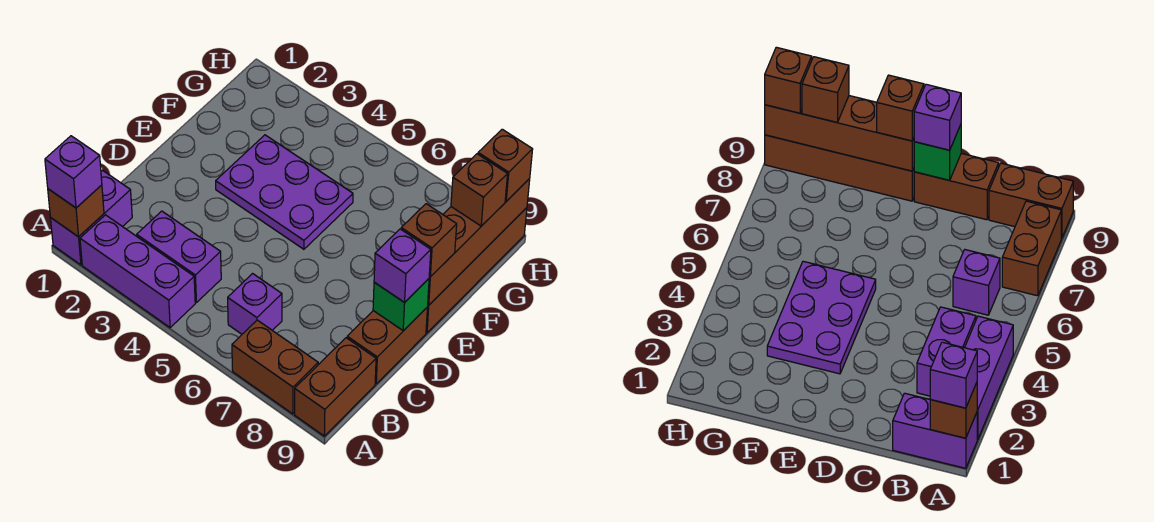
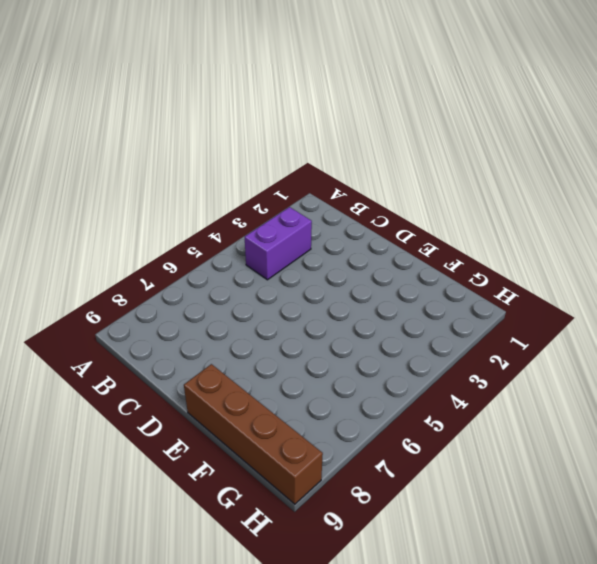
none -> purple brick A1:B1 level 1
none -> purple brick A2:A4 level 1
none -> brown brick A7:A8 level 1

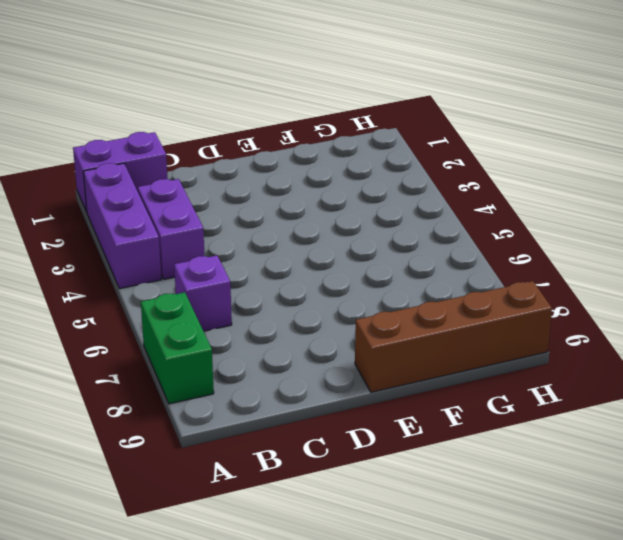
green brick A7:A8 level 1 -> brown brick A7:A8 level 1
none -> brown brick A9:B9 level 1
none -> brown brick C9:D9 level 1
none -> purple plate E3:F5 level 1

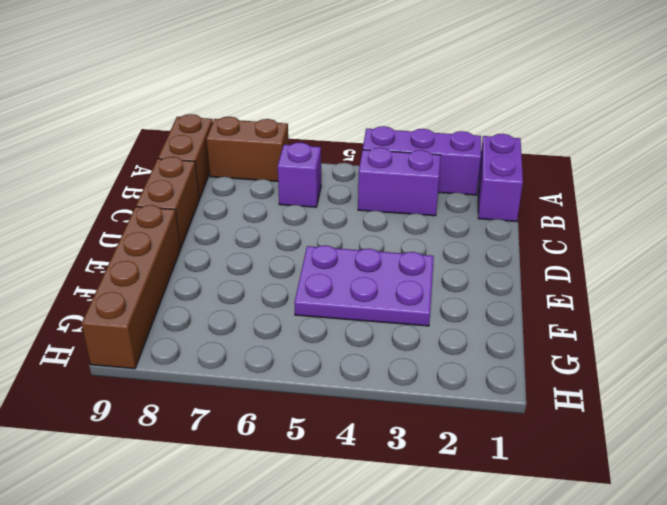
none -> brown brick A1 level 2
none -> green brick D9 level 2
none -> brown brick E9:H9 level 2

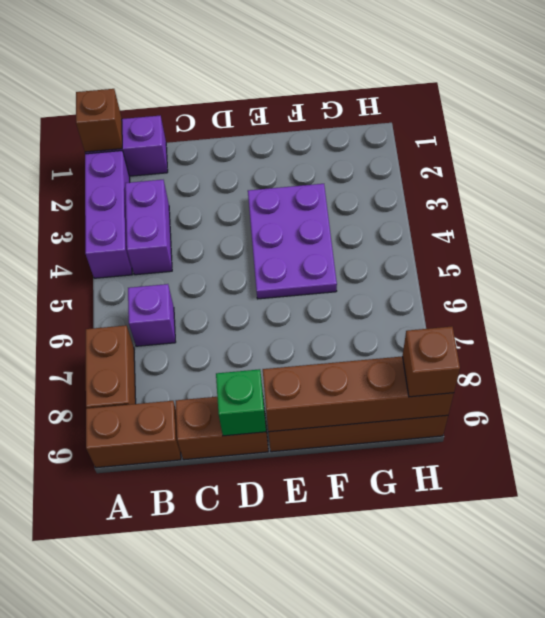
none -> purple brick A1 level 3
none -> purple brick D9 level 3
none -> brown brick E9 level 3

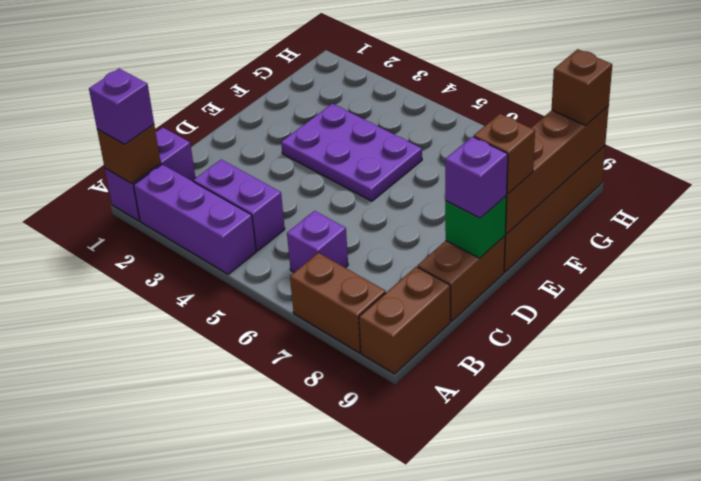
none -> brown brick G9 level 3

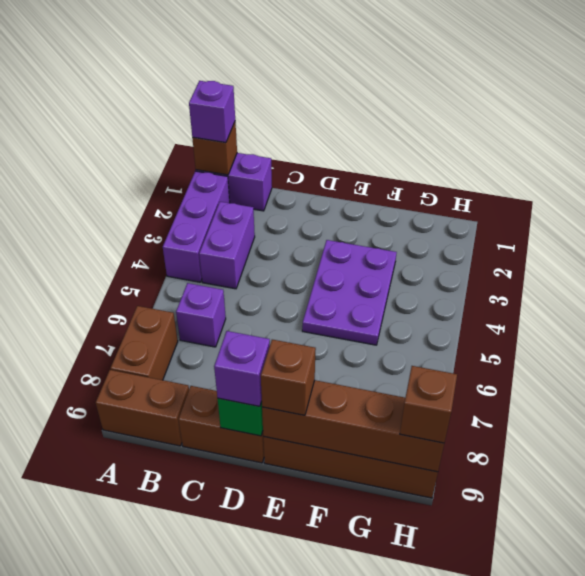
none -> brown brick G9 level 3

